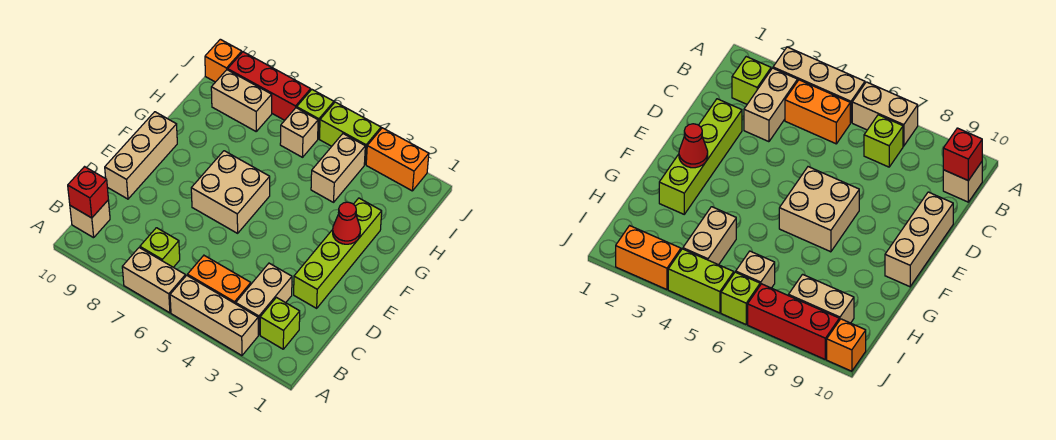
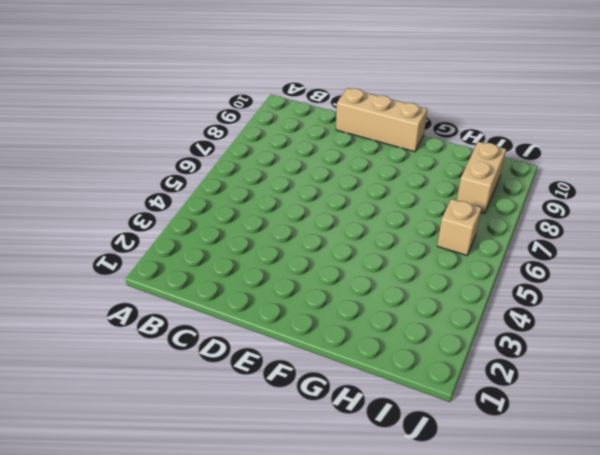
none -> tan brick A3:A5 level 1
none -> tan brick A6:A7 level 1
none -> lime brick B2 level 1

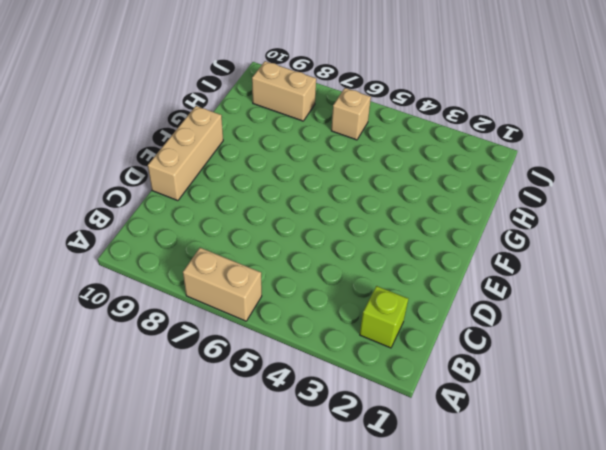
none -> tan brick A3:A5 level 1
none -> tan brick B3:C3 level 1
none -> orange brick B4:B5 level 1

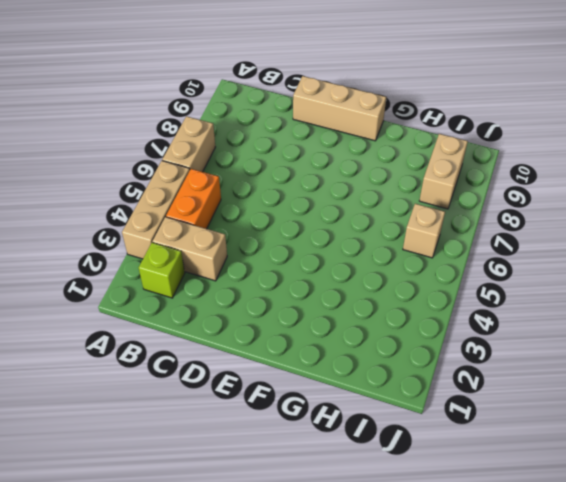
none -> lime brick B7 level 1
none -> tan brick B10 level 1
none -> lime brick D2:G2 level 1

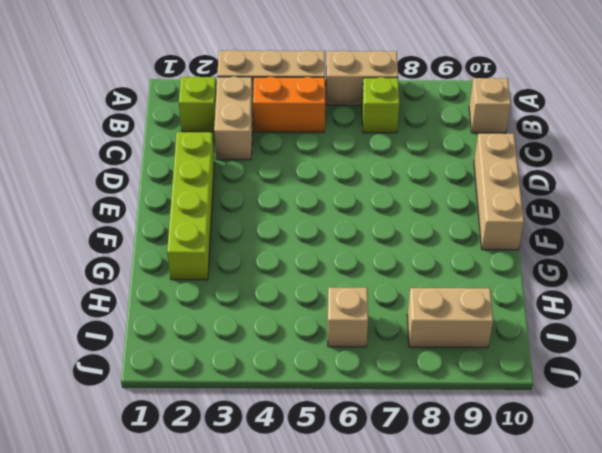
none -> tan brick E6:F7 level 1
none -> tan brick H4:I4 level 1
none -> orange brick J2:J3 level 1

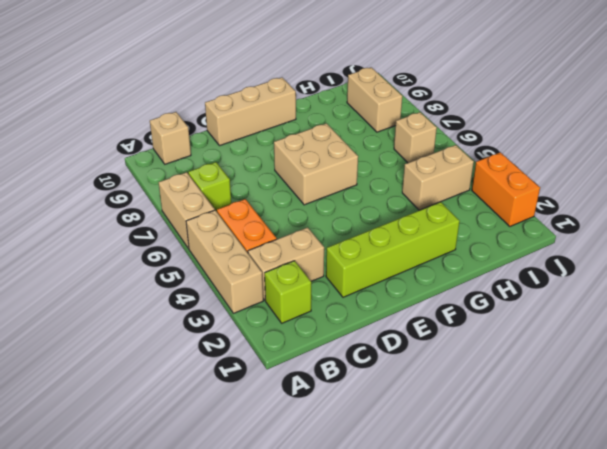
none -> lime brick J4:J5 level 1
none -> lime brick J6 level 1
none -> red brick J7:J9 level 1

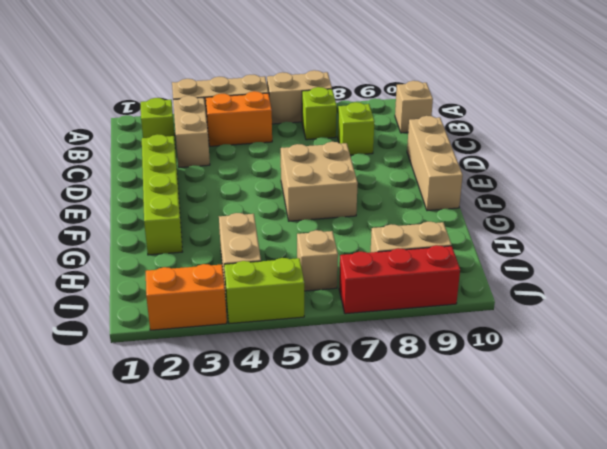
lime brick C8 level 1 -> lime brick J6 level 1
none -> orange brick J10 level 1
none -> red brick B10 level 2
none -> red cone F2 level 2

